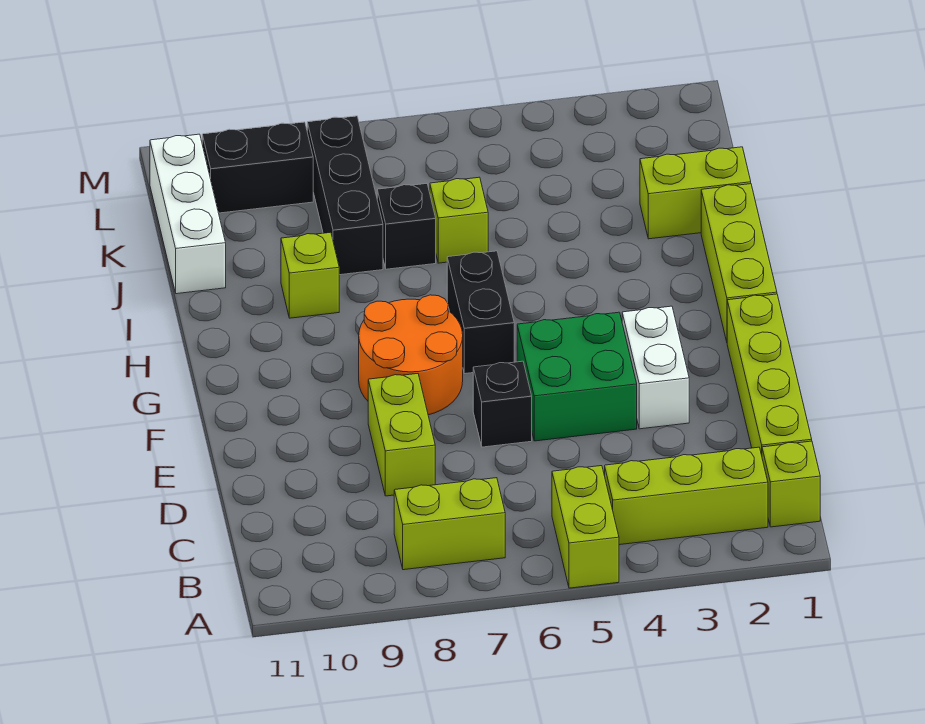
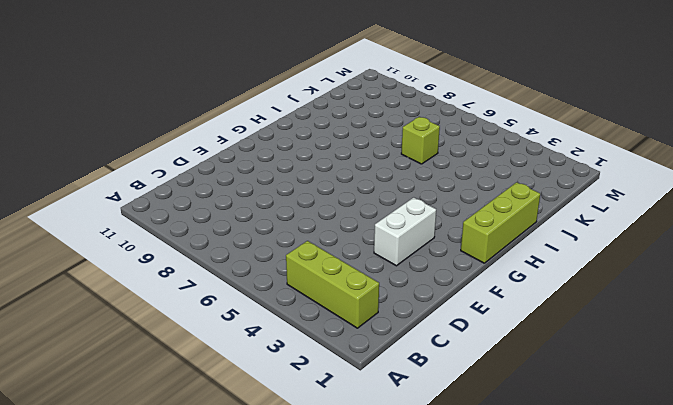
none -> lime brick A5:B5 level 1
none -> lime brick B1 level 1
none -> lime brick B7:B8 level 1

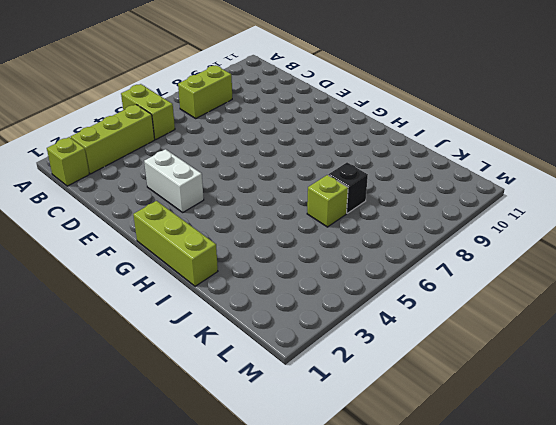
none -> lime brick C1:F1 level 1
none -> lime brick D8:E8 level 1
none -> green brick E4:F5 level 1

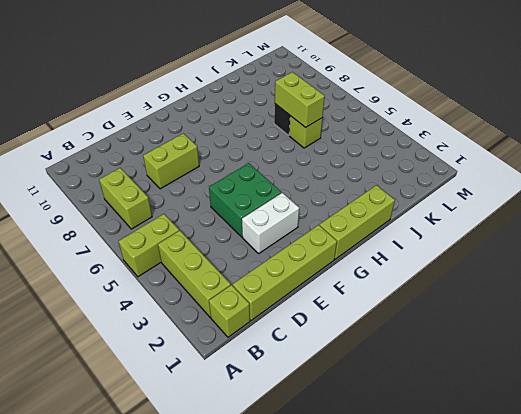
lime brick J6:J7 level 2 -> lime brick J1:J2 level 1
none -> black brick E6 level 1
none -> orange round brick F7:G8 level 1
none -> black brick G6:H6 level 1

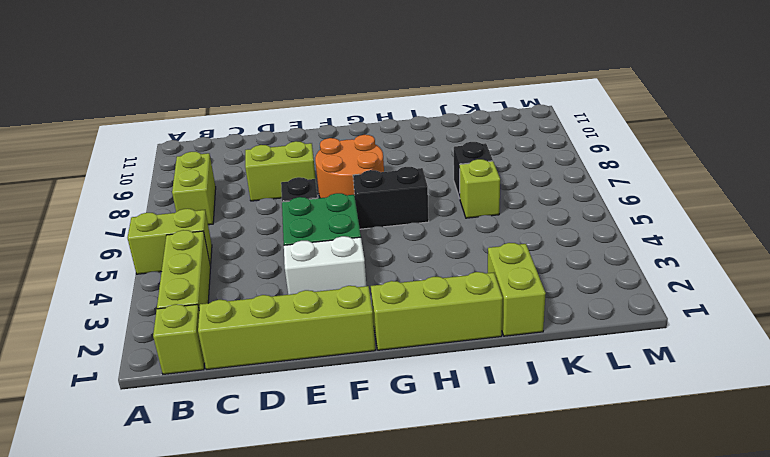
none -> lime brick I9 level 1
none -> black brick J8:L8 level 1
none -> white brick J11:L11 level 1

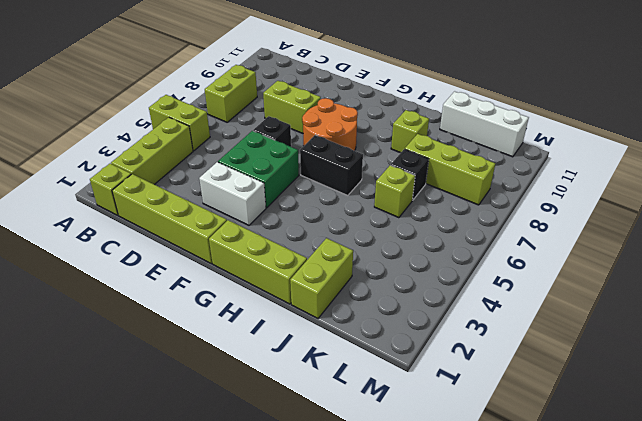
lime brick J8:L8 level 1 -> black brick J8:L8 level 1
none -> black brick L9:L10 level 1

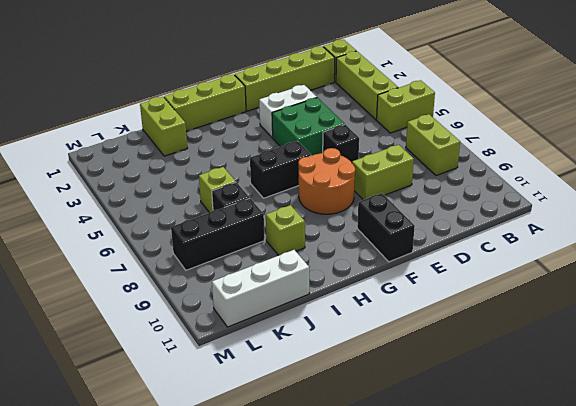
black brick F10:F11 level 1 -> black brick L9:L10 level 1

